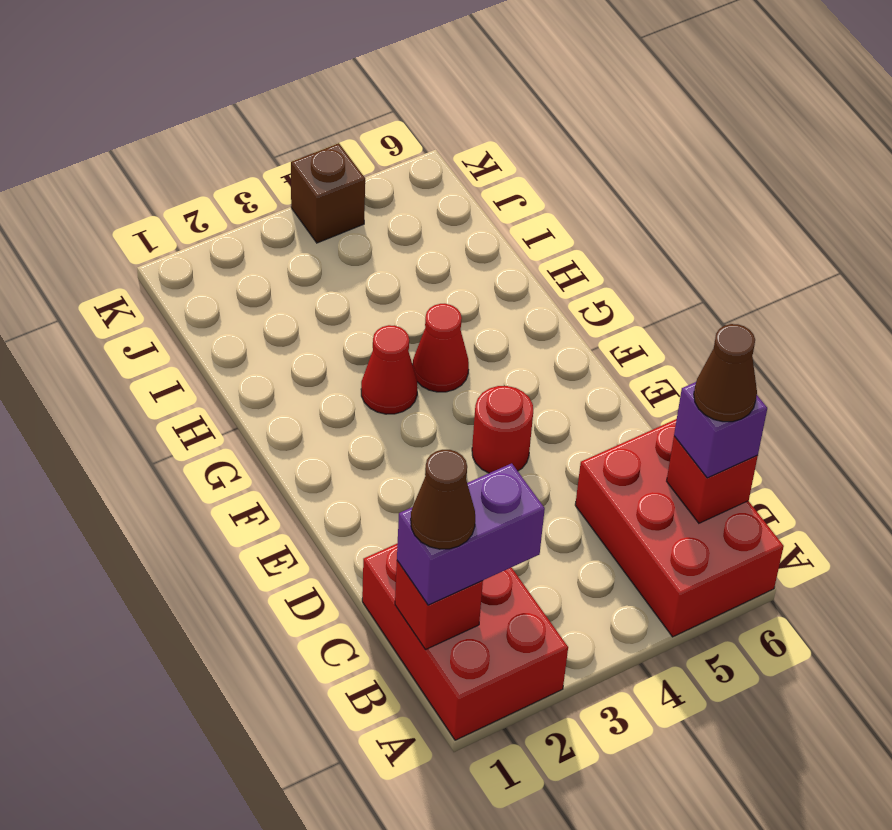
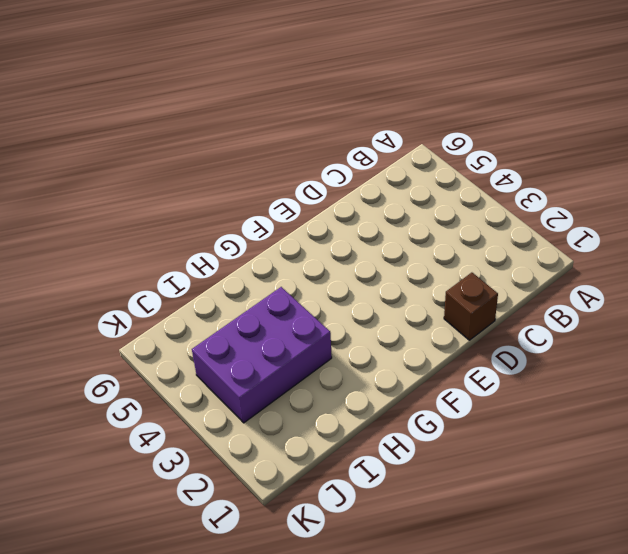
brown brick D1 level 1 -> brown brick K4 level 1
purple brick H3:J4 level 1 -> none
none -> red brick A1:C2 level 1
none -> red brick A5:C6 level 1
none -> red round brick E4 level 1

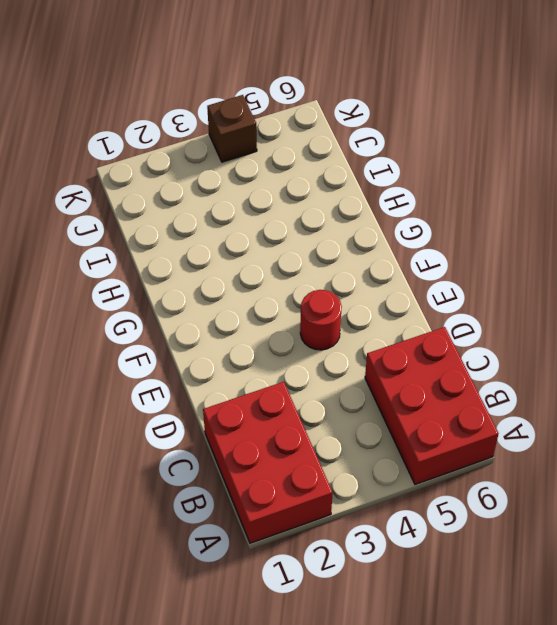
none -> red cone G3 level 1
none -> red cone G4 level 1
none -> red brick B1 level 2

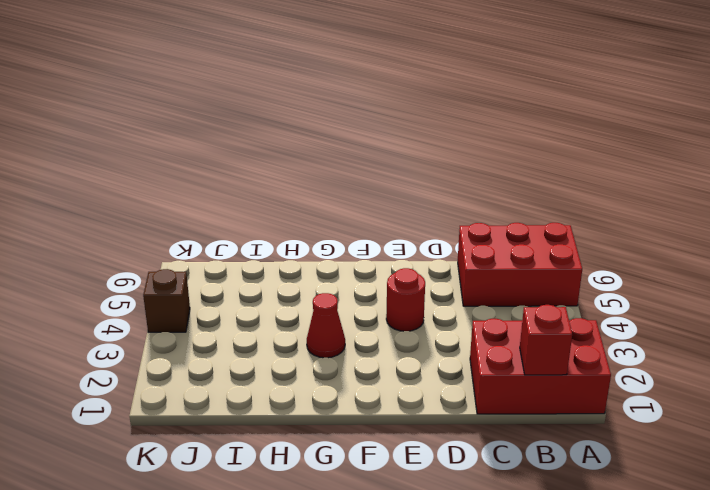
none -> red cone G4 level 1
none -> red brick B6 level 2
none -> purple brick B1:B2 level 3

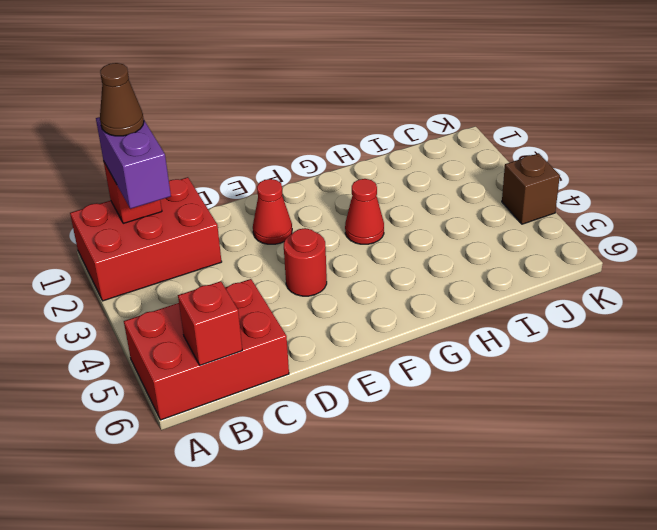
red cone E2 level 1 -> red cone G4 level 1
none -> purple brick B6 level 3
none -> brown cone B6 level 4

